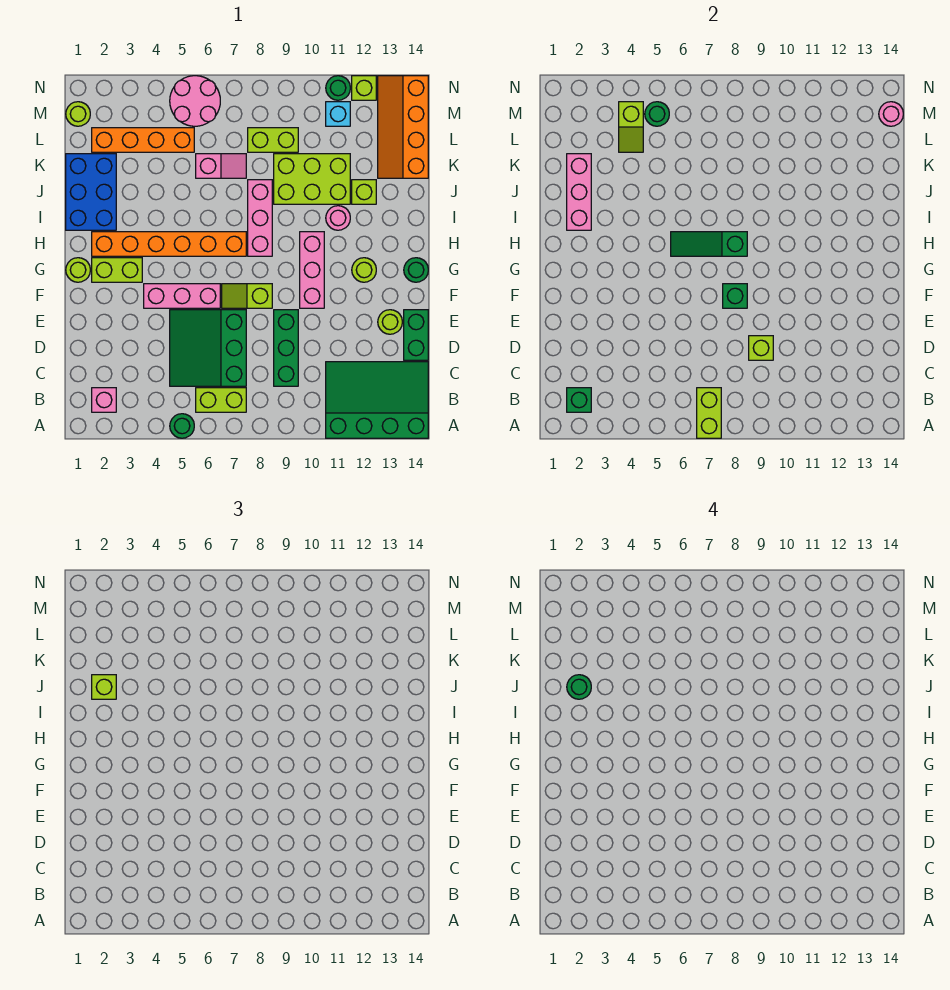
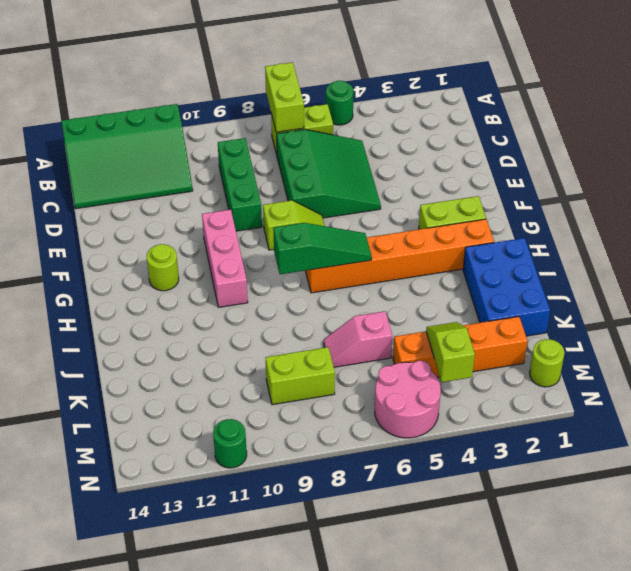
none -> pink brick B2 level 1
none -> green brick D14:E14 level 1
none -> lime round brick E13 level 1
none -> pink brick F4:F6 level 1

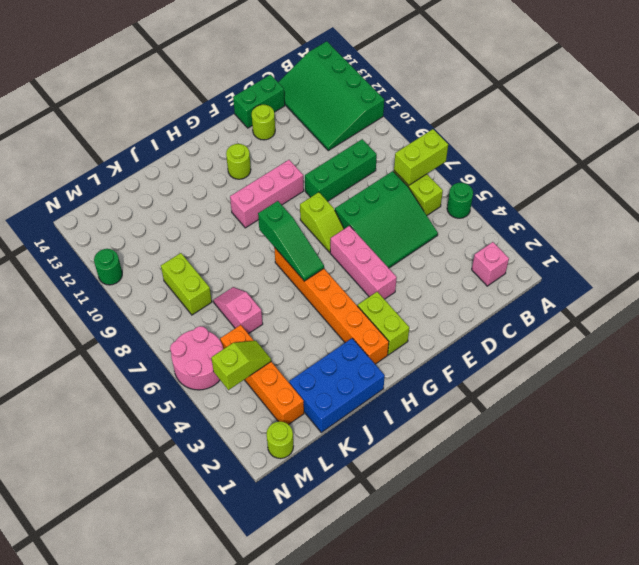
none -> lime round brick G1 level 1
none -> green round brick G14 level 1
none -> pink brick H8:J8 level 1
none -> pink round brick I11 level 1

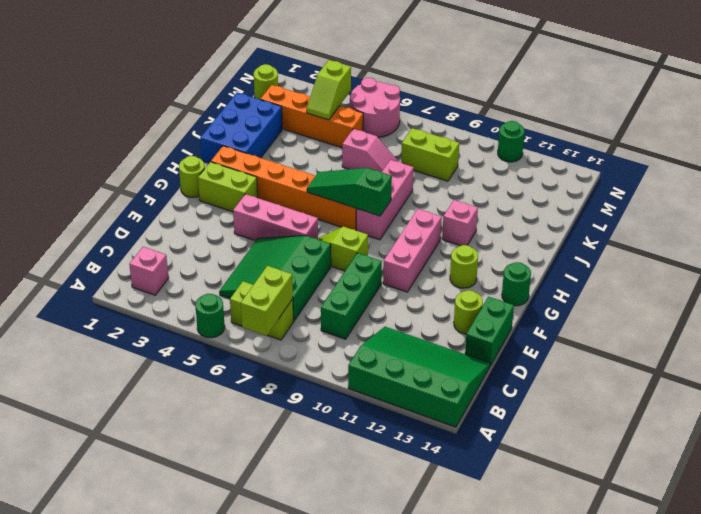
pink brick I11 level 1 -> pink round brick I11 level 1
none -> lime brick J9:K11 level 1
none -> lime brick J12 level 1
none -> orange slope K13:N14 level 1 top 14
none -> cyan brick M11 level 1

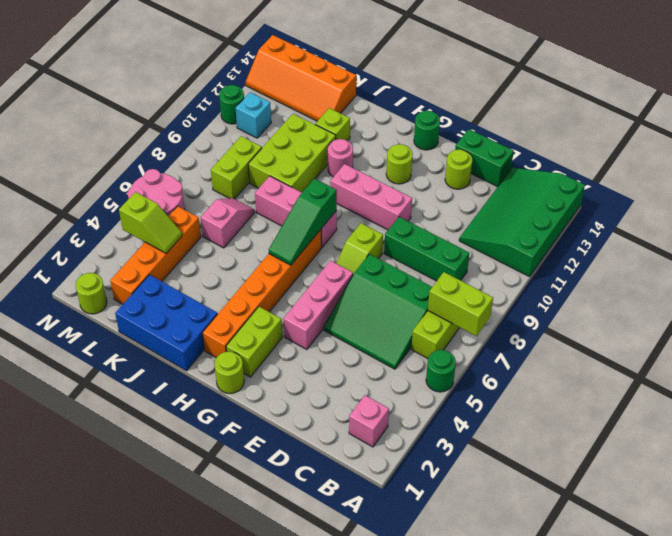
none -> lime brick N12 level 1
none -> green brick B2 level 2
none -> lime brick D9 level 2
none -> green brick F8 level 2

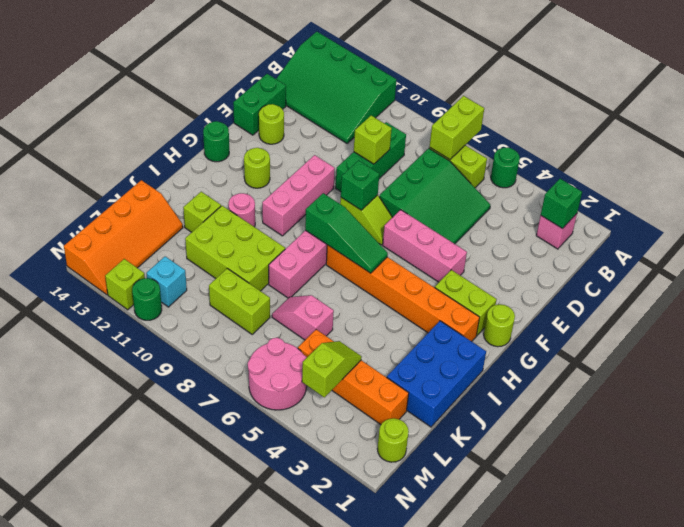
none -> pink brick I2:K2 level 2
none -> green round brick M5 level 2
none -> pink round brick M14 level 2
none -> lime brick J2 level 3

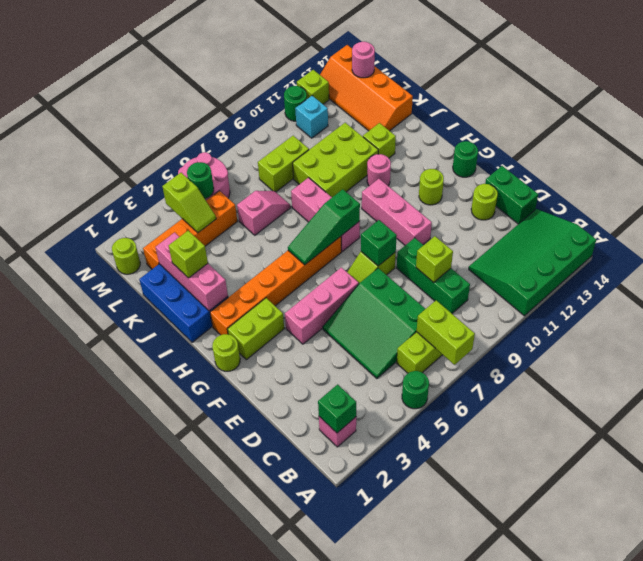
none -> green round brick J2 level 4

